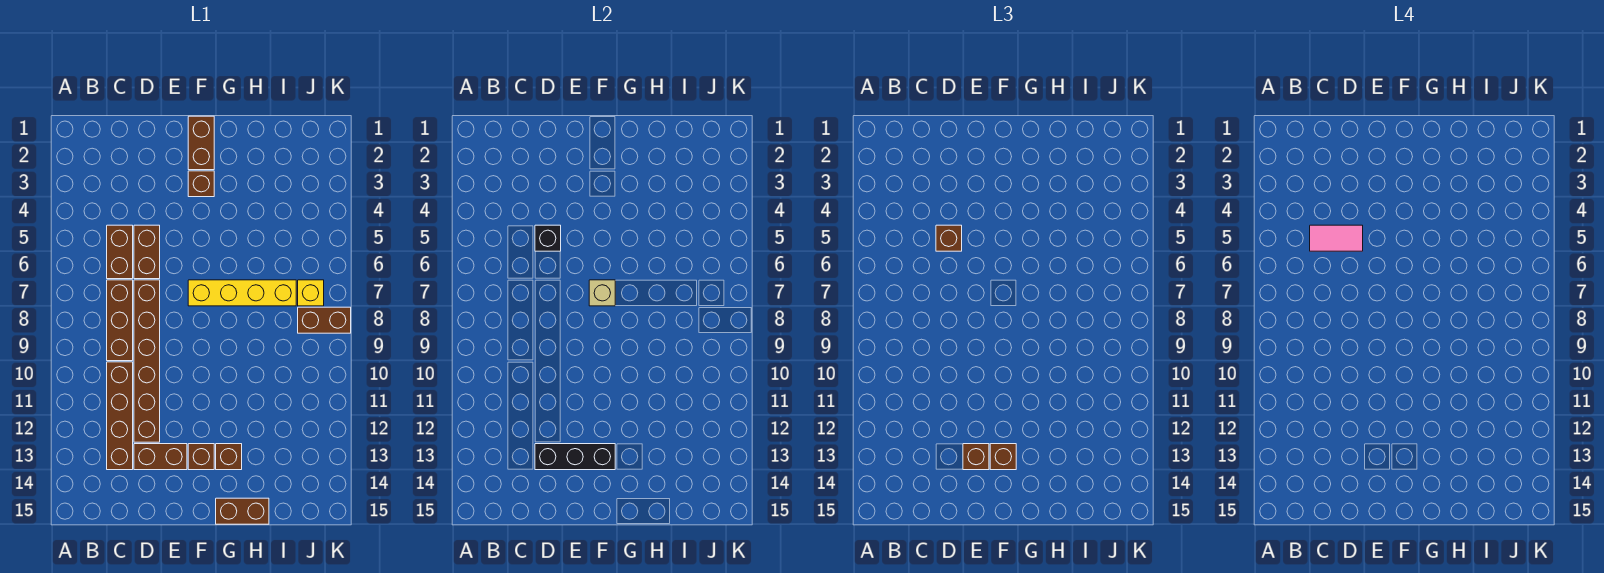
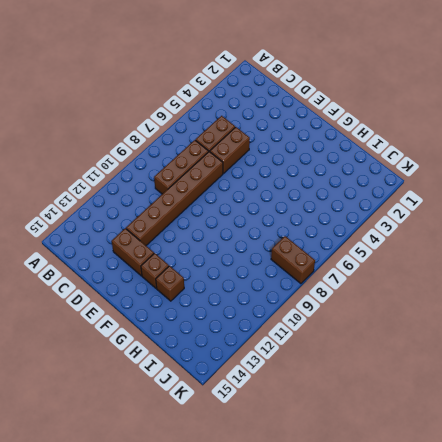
none -> brown brick C10:C13 level 1
none -> brown brick F1:F2 level 1
none -> brown brick F3 level 1

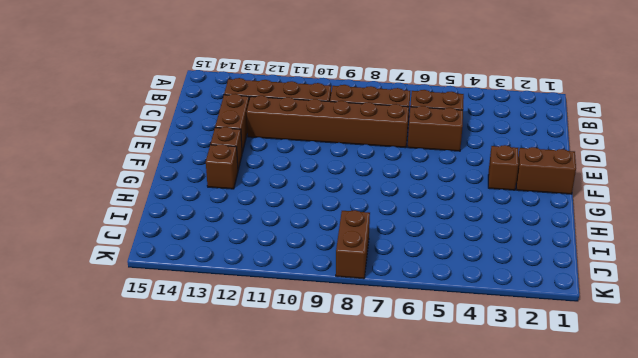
none -> yellow brick F7:I7 level 1
none -> brown brick G15:H15 level 1
none -> yellow brick J7 level 1

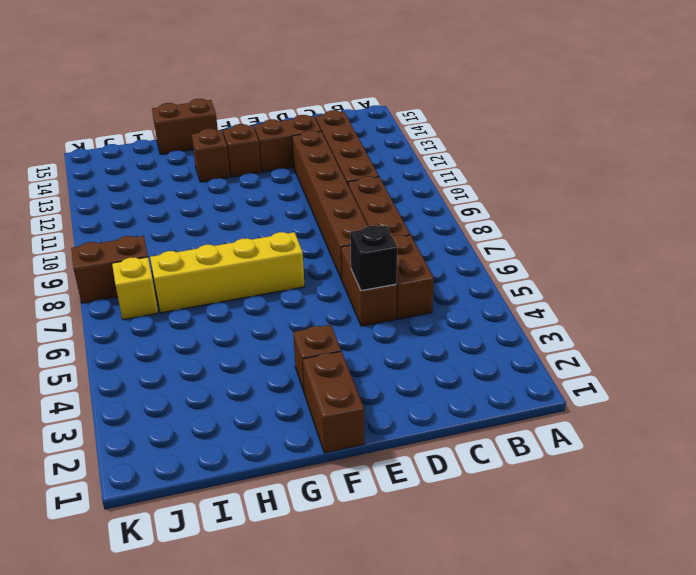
none -> black brick D13:F13 level 2
none -> tan brick F7 level 2
none -> brown brick D5 level 3

